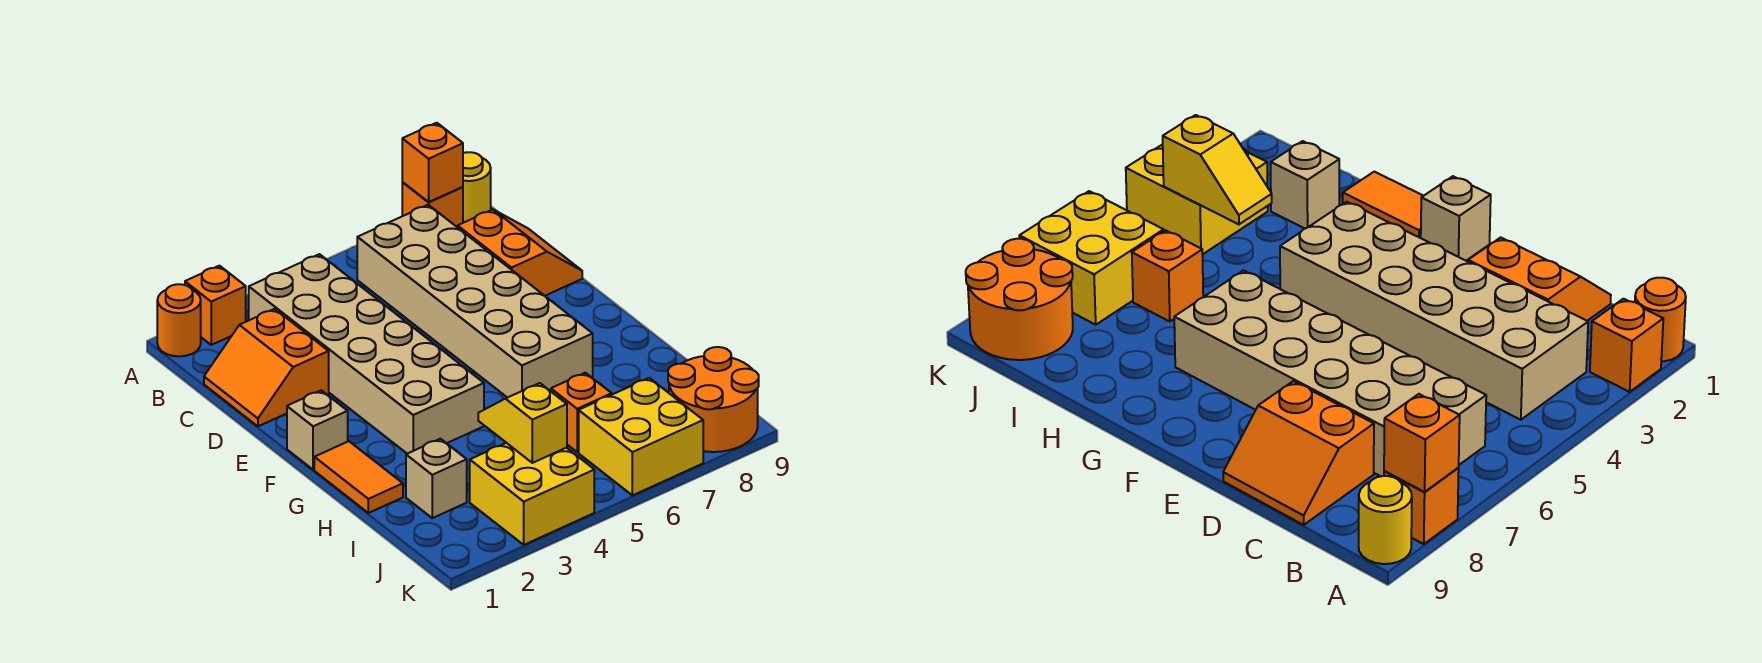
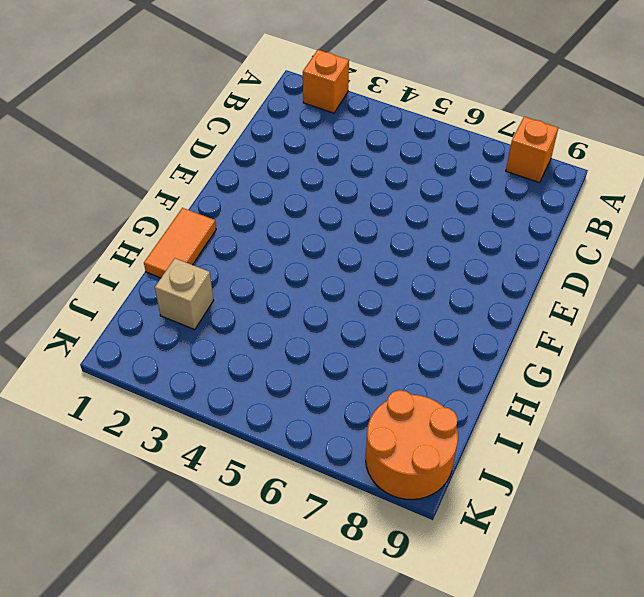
none -> orange round brick A1 level 1
none -> yellow round brick A9 level 1
none -> tan brick B3:G4 level 1

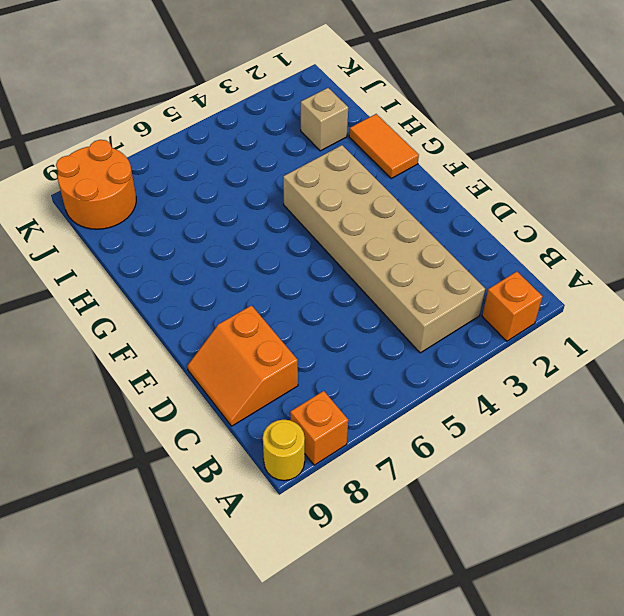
none -> orange round brick A1 level 1
none -> tan brick B6:G7 level 1
none -> orange slope C1:D2 level 1 top 2

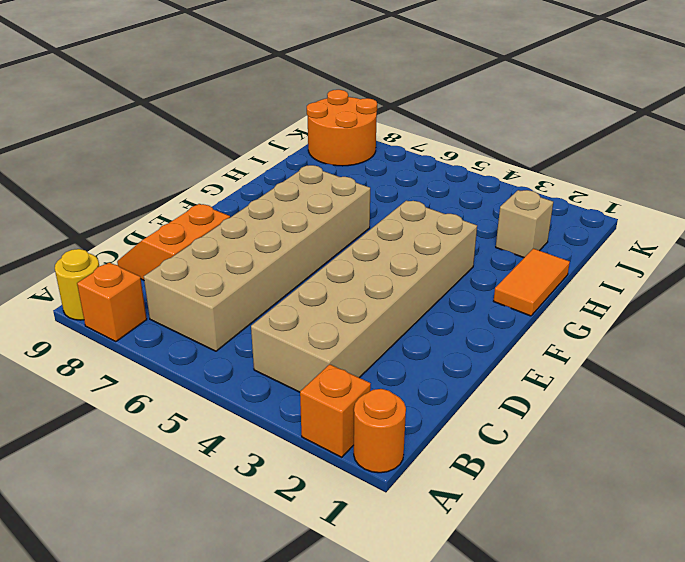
none -> orange slope C1:D2 level 1 top 2
none -> tan brick F1 level 1
none -> orange brick I6 level 1

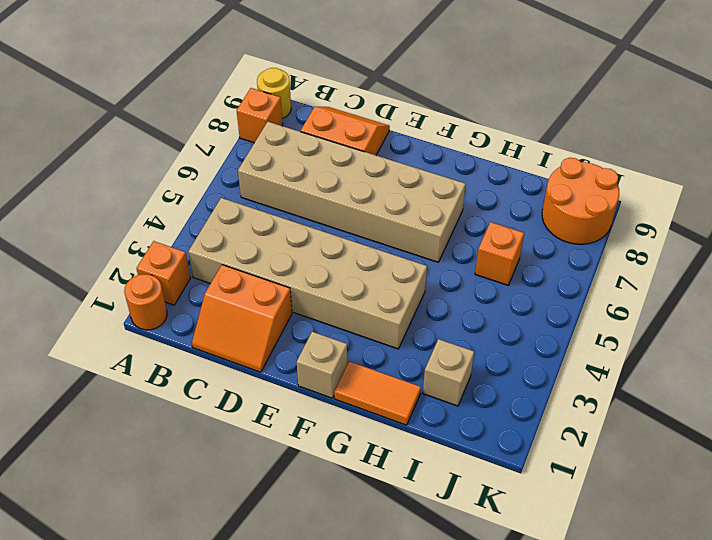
none -> yellow brick J3:K4 level 1
none -> yellow brick J6:K7 level 1
none -> orange brick A8 level 2

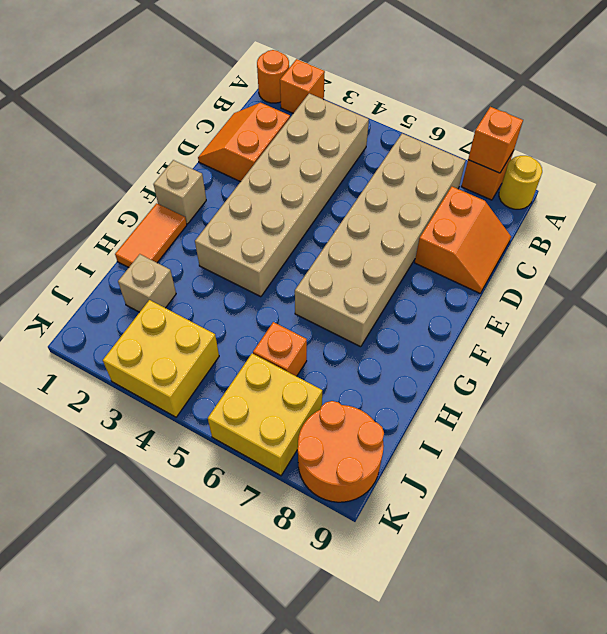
none -> yellow slope I4:J4 level 2 top J

